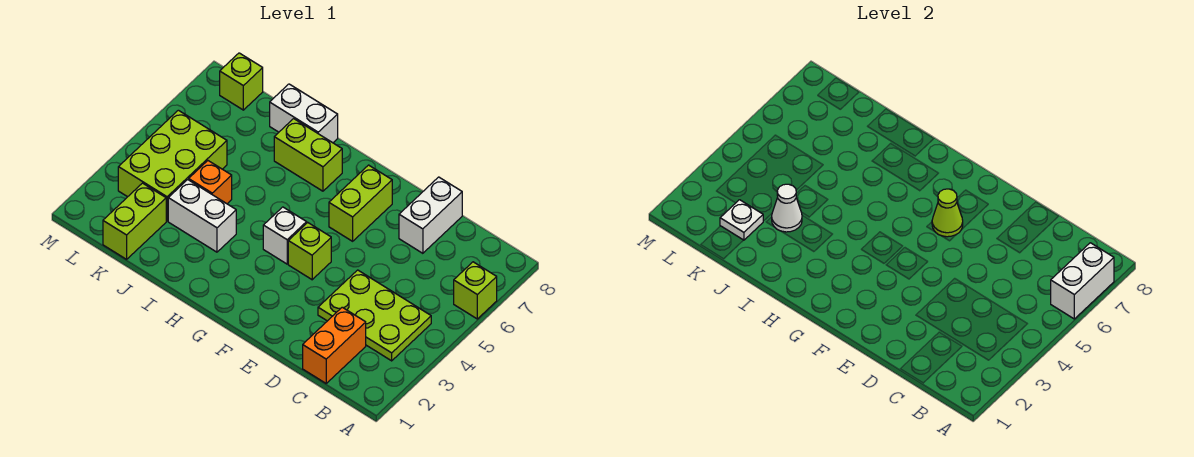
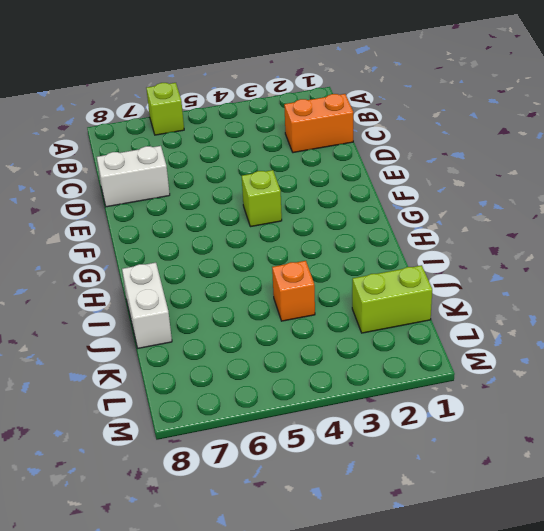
none -> lime plate B3:D4 level 1
none -> lime brick F6:F7 level 1
none -> white brick G4 level 1

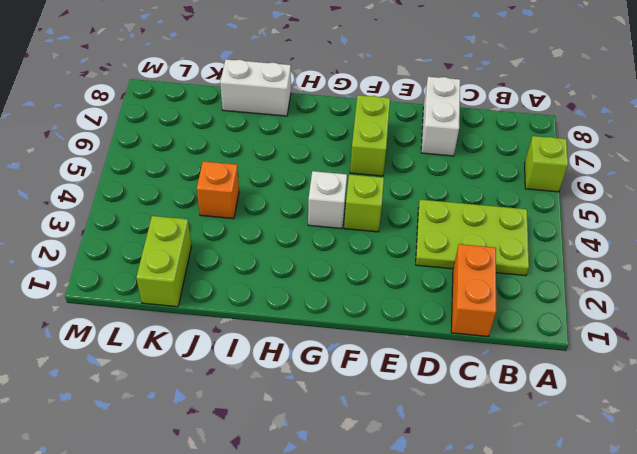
none -> lime brick H7:I7 level 1
none -> white brick I3:J3 level 1
none -> lime brick K3:L5 level 1

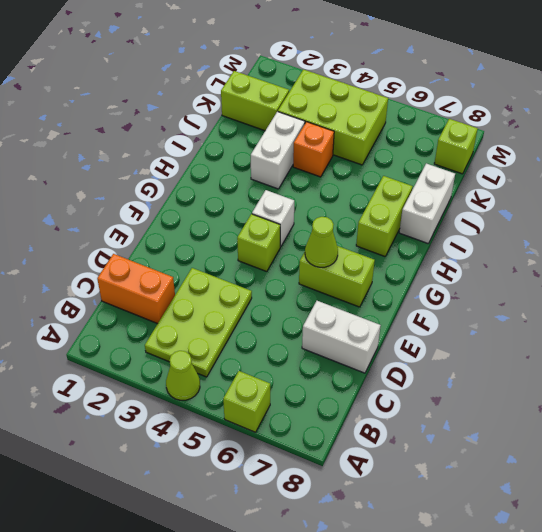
lime cone A4 level 1 -> none
none -> white brick A6:A7 level 2
none -> white cone J3 level 2
none -> white plate K2 level 2

